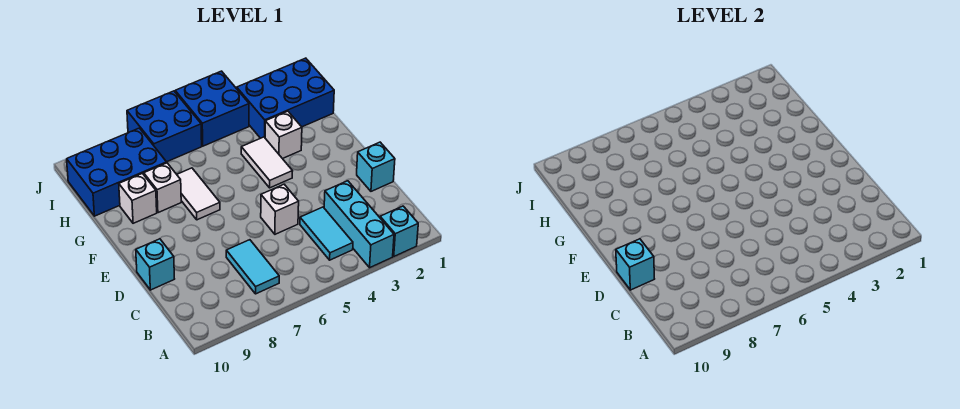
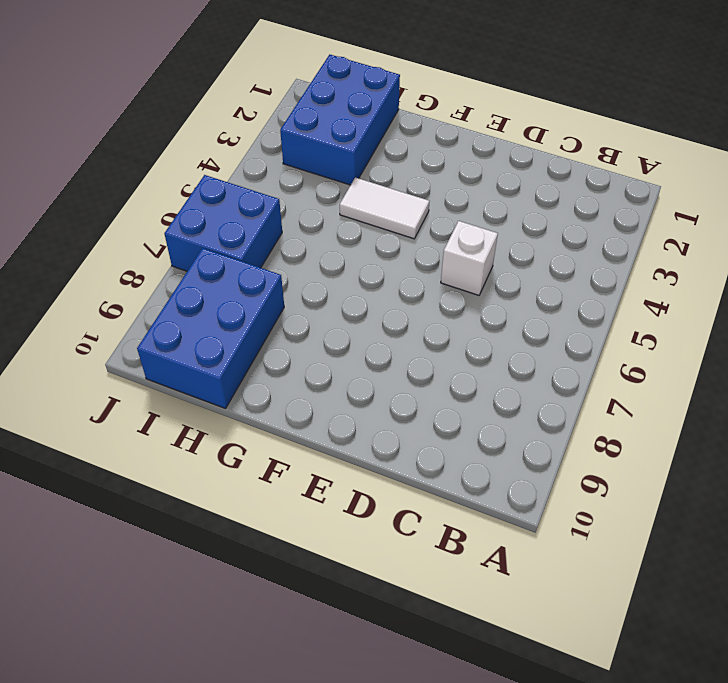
none -> cyan brick A2 level 1
none -> cyan brick A3:C3 level 1
none -> cyan tile B4:C4 level 1

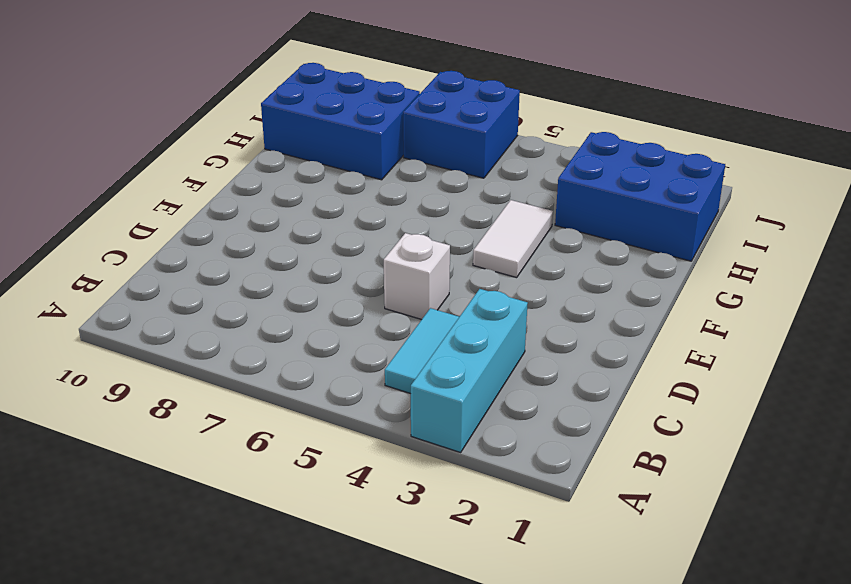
none -> cyan brick A2 level 1
none -> cyan tile B7:C7 level 1
none -> cyan brick D1 level 1

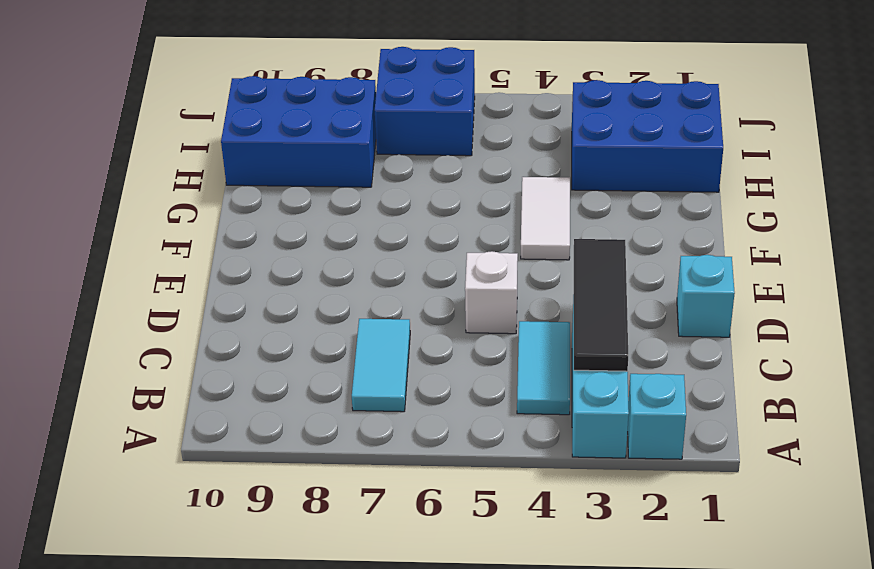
black tile B3:D3 level 2 -> none
none -> cyan brick D10 level 1
none -> white tile F7:G7 level 1
none -> white brick G3 level 1

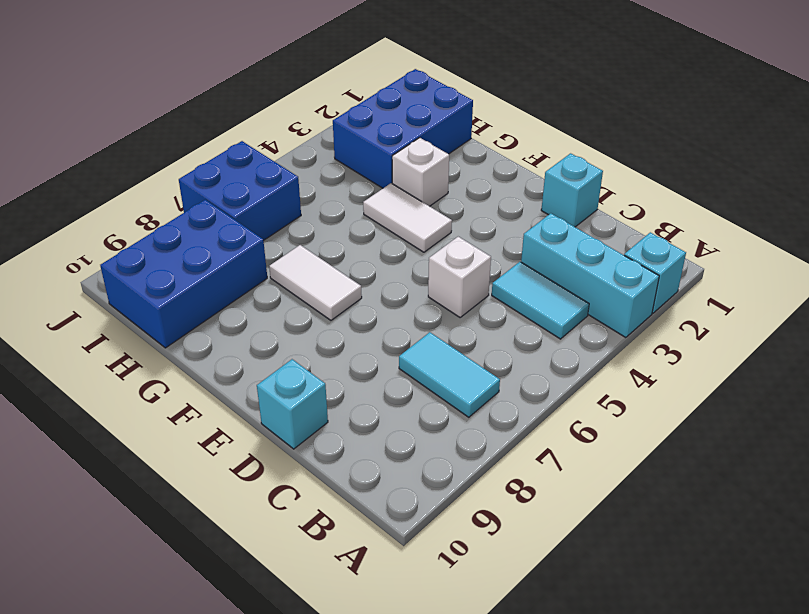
none -> white brick G8 level 1
none -> white brick G9 level 1
none -> blue brick I4:J5 level 1

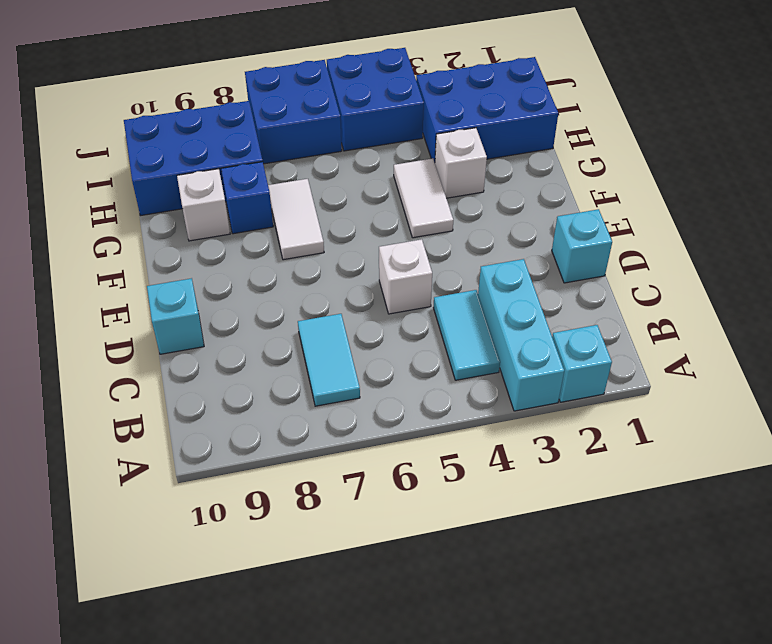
blue brick G8 level 1 -> white brick G8 level 1
none -> cyan brick D10 level 2

